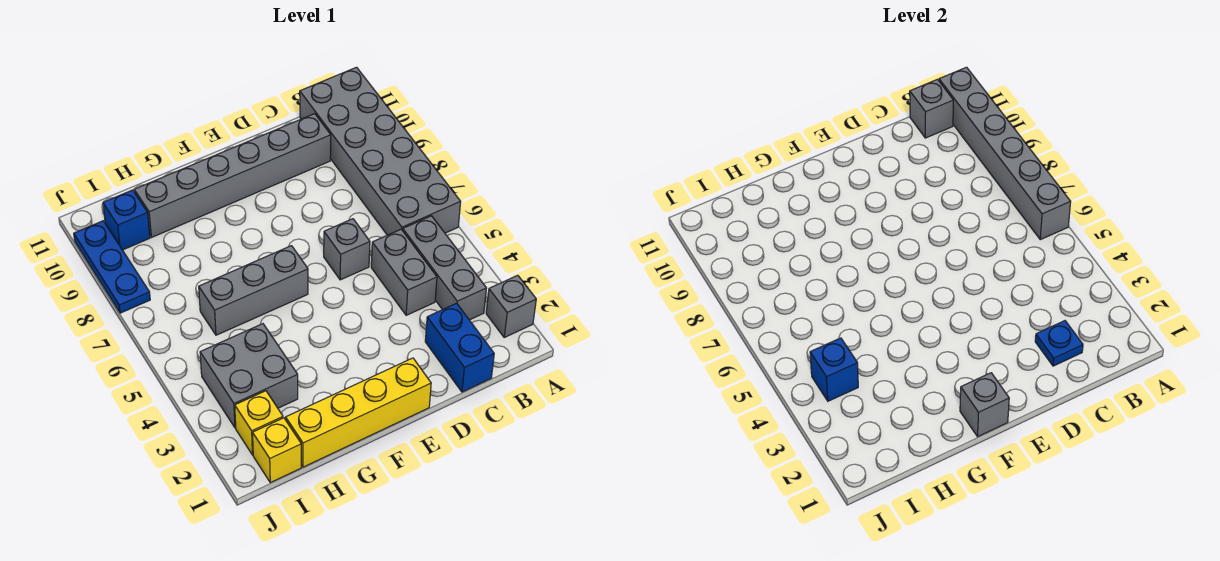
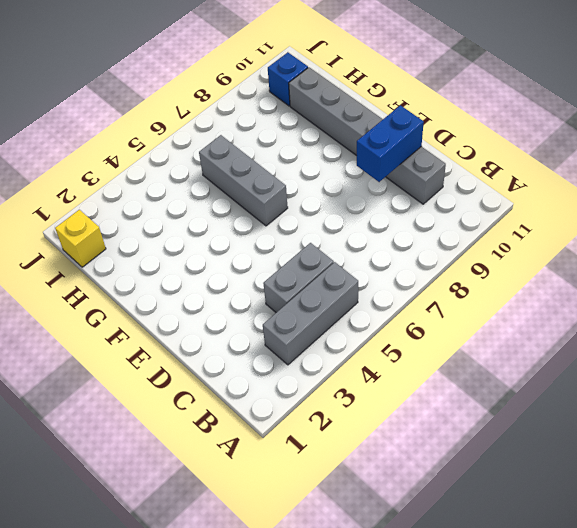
blue brick D9:D10 level 2 -> blue brick C1:C2 level 1
none -> grey brick A2 level 1
none -> grey brick A6:B11 level 1
none -> grey brick D6 level 1

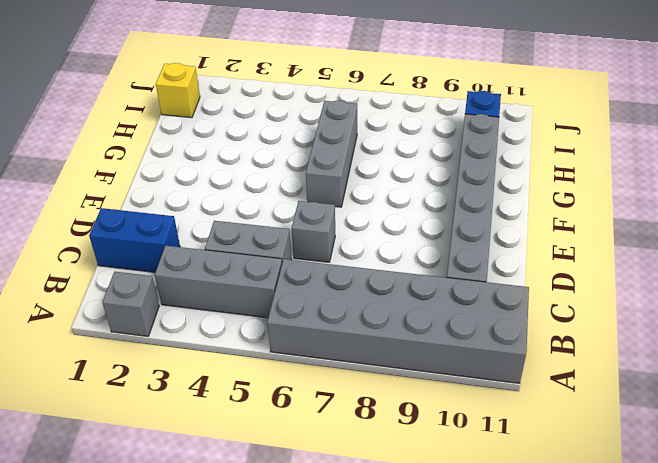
none -> yellow brick E1:H1 level 1
none -> grey brick H3:I4 level 1
none -> yellow brick I2 level 1

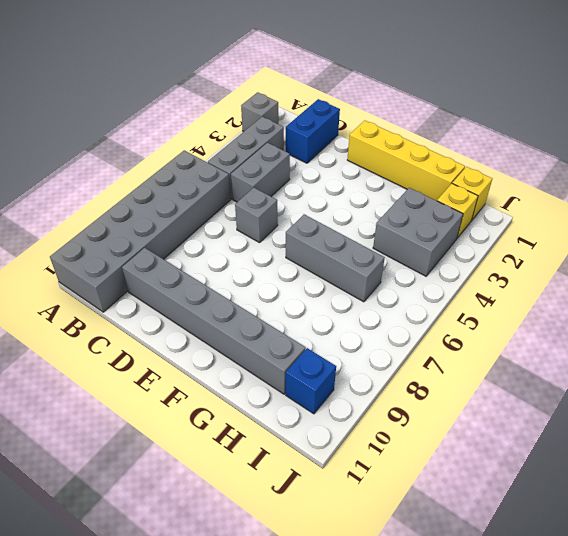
none -> blue plate J8:J10 level 1
none -> grey brick A6:A11 level 2
none -> grey brick B11 level 2

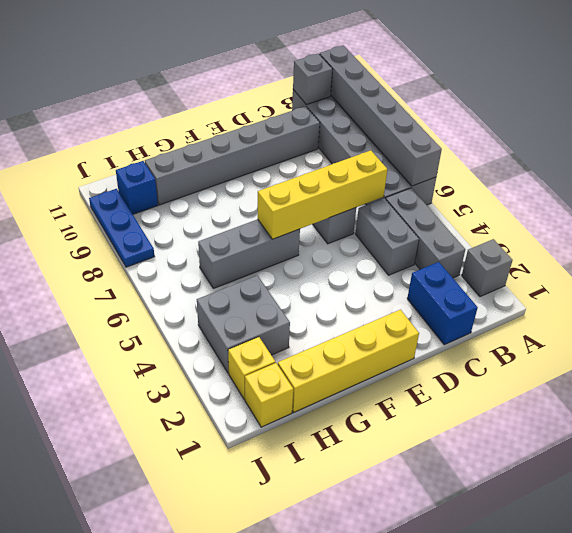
yellow brick C6:F6 level 2 -> none
none -> blue plate C2 level 2
none -> grey brick F1 level 2
none -> blue brick I4 level 2

